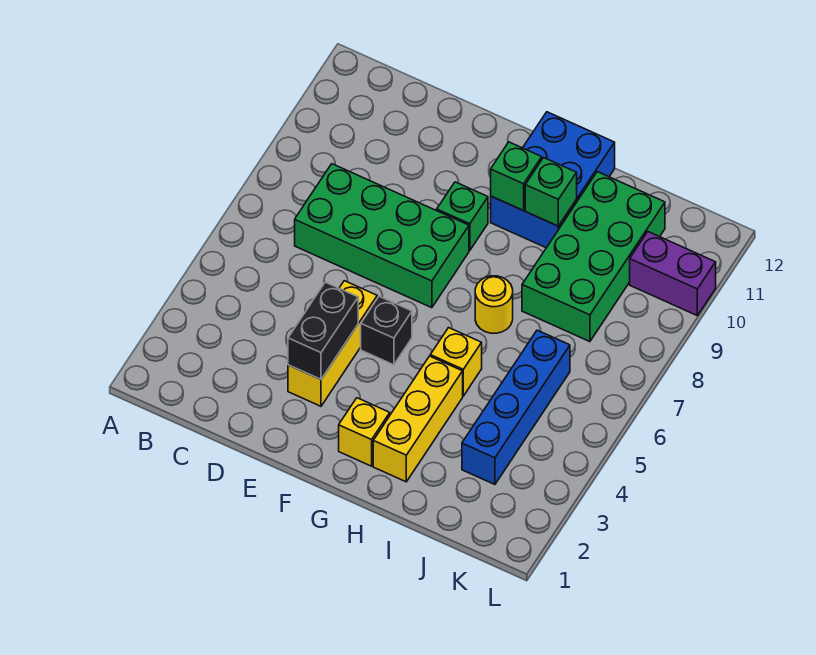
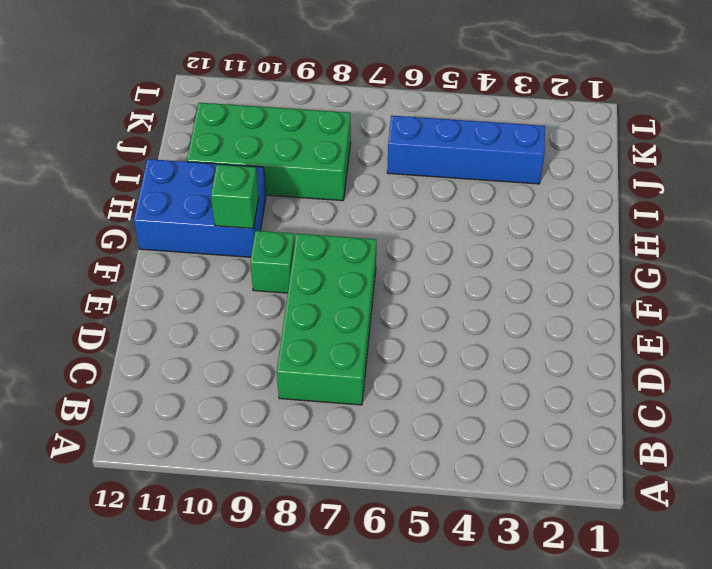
none -> yellow brick E3:E5 level 1
none -> black brick F5 level 1
none -> yellow brick G2 level 1

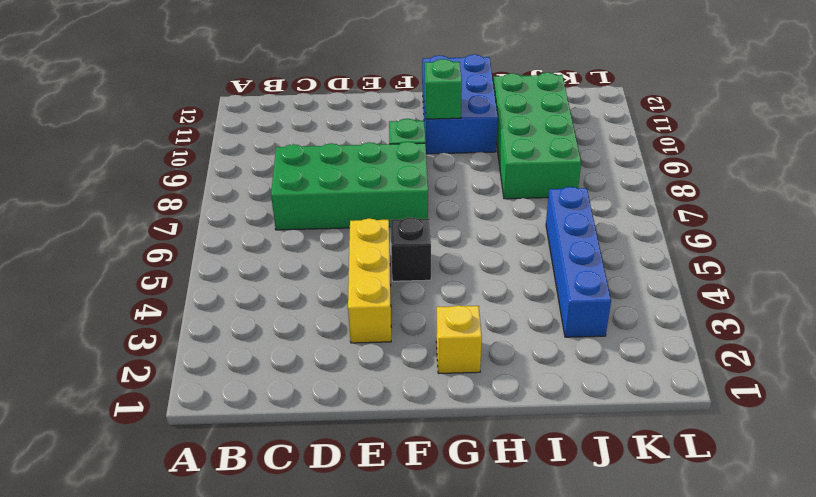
none -> yellow brick H2:H4 level 1
none -> yellow brick H5 level 1
none -> yellow round brick H7 level 1

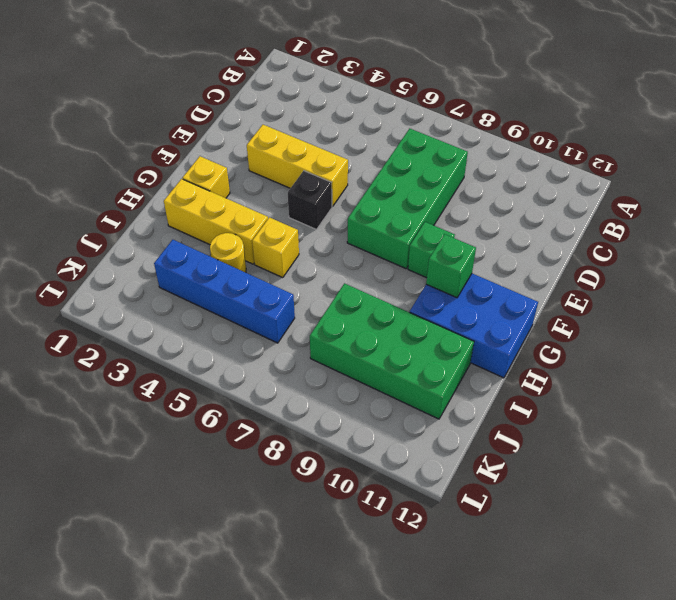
yellow round brick I4 level 1 -> yellow round brick H7 level 1
none -> purple brick K10:L10 level 1
none -> black brick E3:E4 level 2
none -> green brick H10 level 2

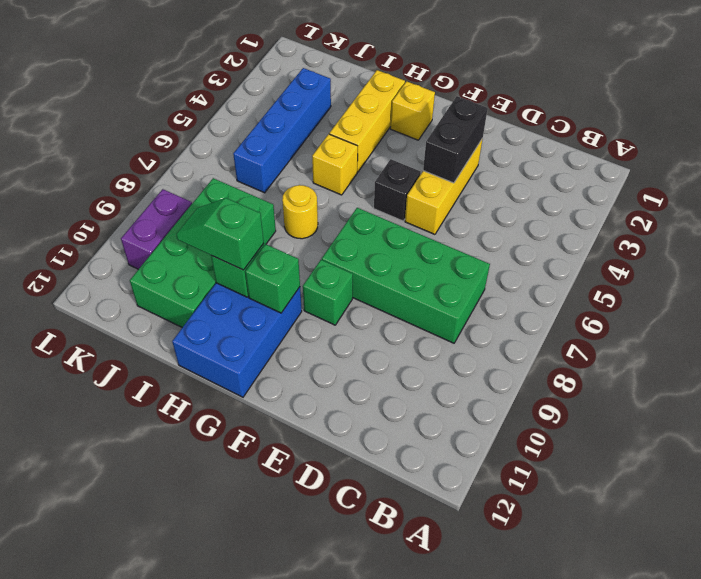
green slope H10:I10 level 3 top H -> none
purple brick K9:K10 level 1 -> purple brick K10:L10 level 1

